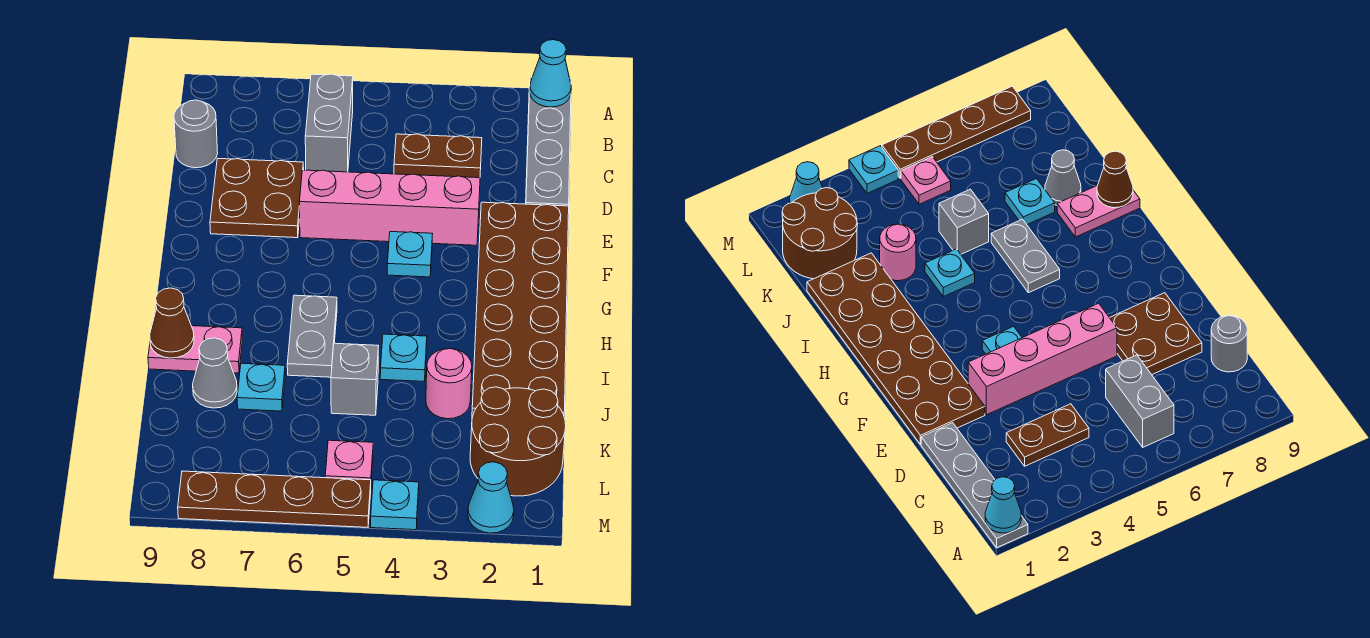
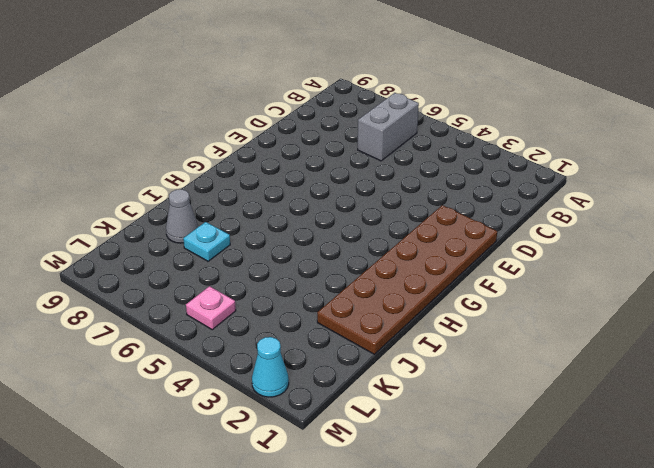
none -> grey plate A1:D1 level 1
none -> brown plate C3:C4 level 1
none -> grey round brick C9 level 1

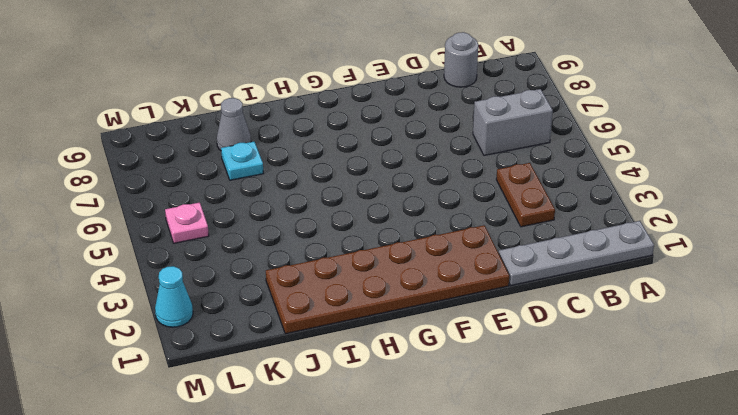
none -> brown plate D7:E8 level 1
none -> pink brick E3:E6 level 1
none -> cyan plate F4 level 1

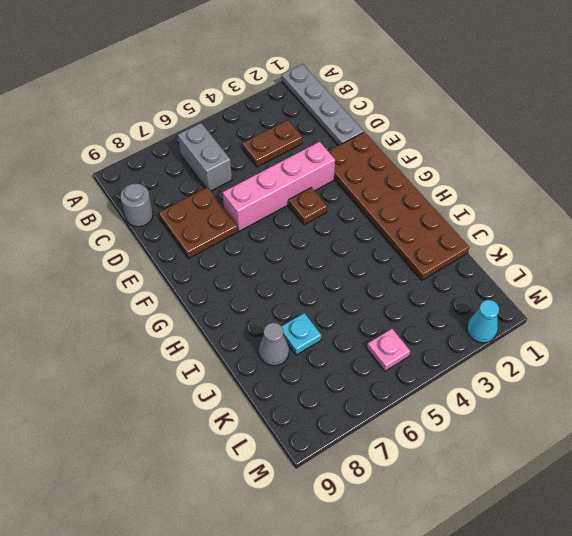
brown plate F4 level 1 -> cyan plate F4 level 1
none -> grey plate H6:I6 level 1
none -> cyan plate I4 level 1
none -> pink plate I8:I9 level 1

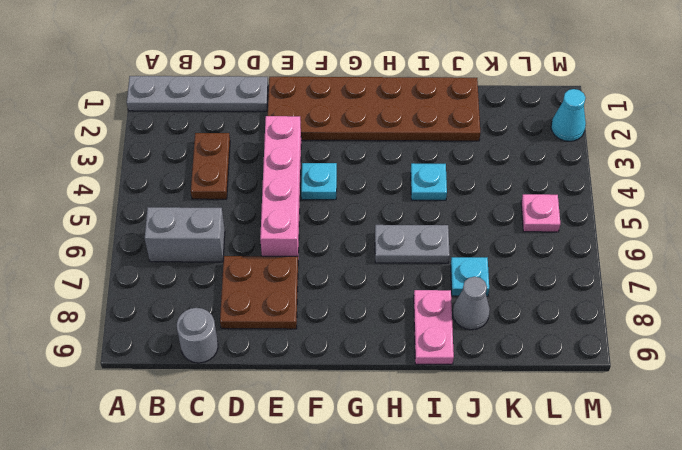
none -> pink round brick J3 level 1
none -> grey brick J5 level 1
none -> brown round brick K1:L2 level 1

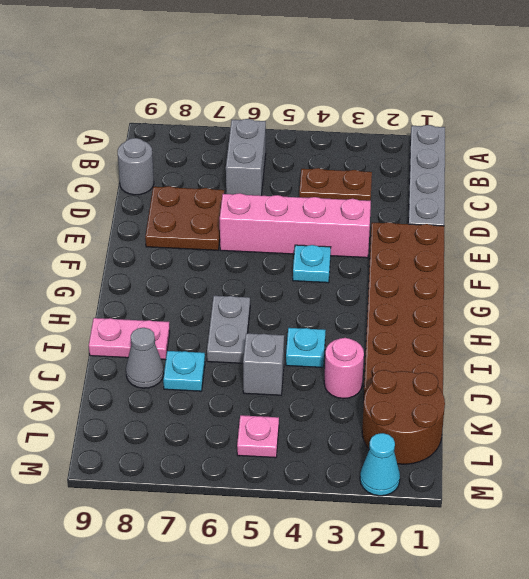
none -> cyan plate M4 level 1
none -> brown plate M5:M8 level 1
none -> cyan cone A1 level 2

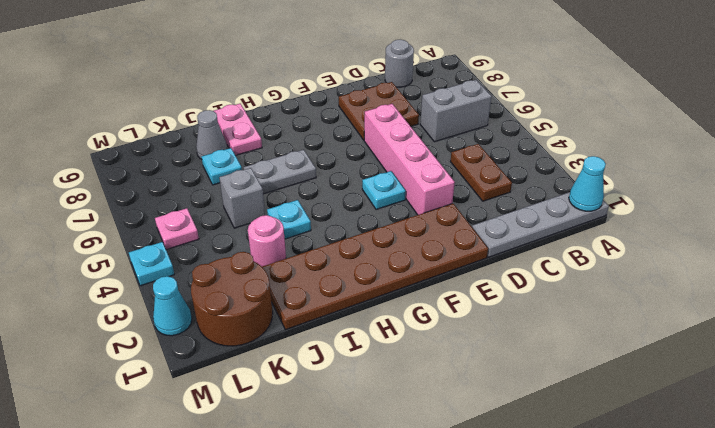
none -> brown plate M5:M8 level 1
none -> brown cone I9 level 2

